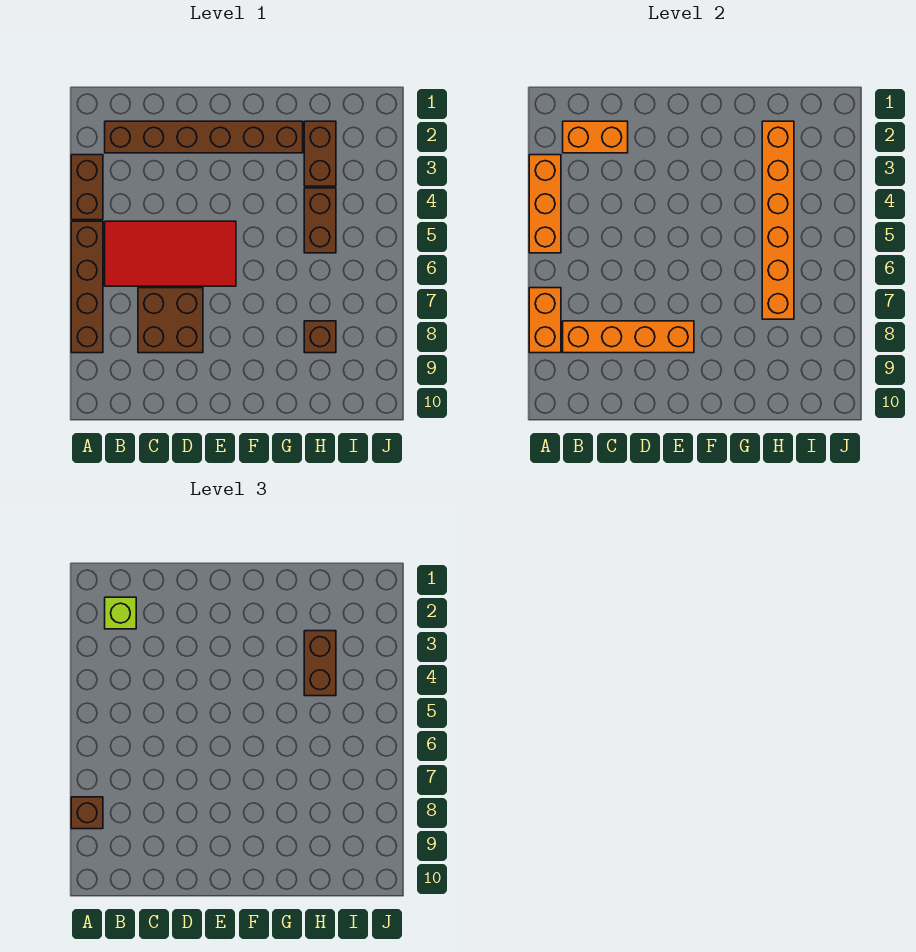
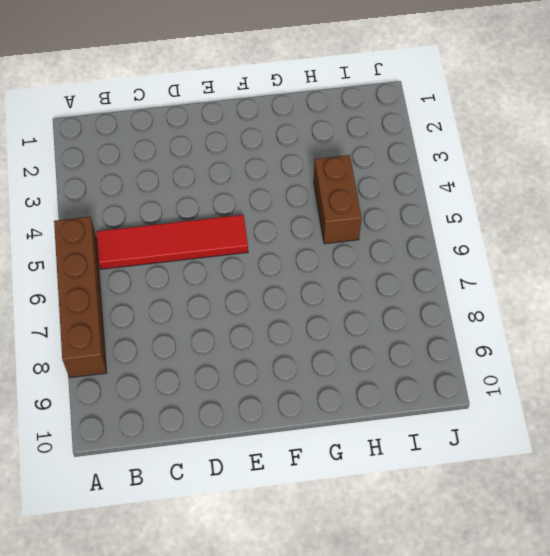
red tile B5:E5 level 1 -> red tile B5:E6 level 1
none -> brown brick A3:A4 level 1
none -> brown brick B2:G2 level 1
none -> brown brick C7:D8 level 1

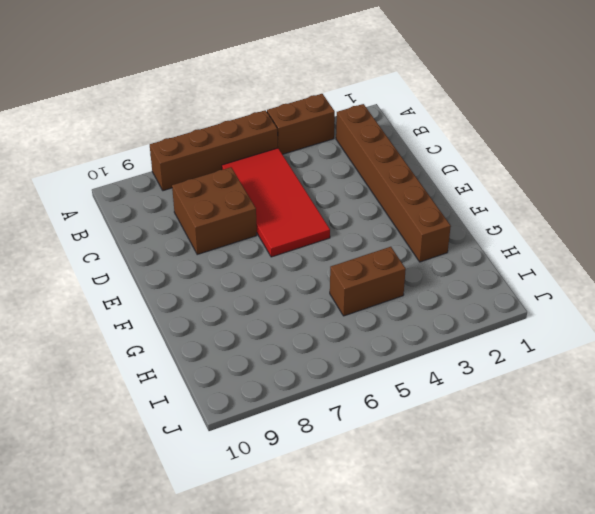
none -> brown brick H2:H3 level 1
none -> brown brick H8 level 1
none -> orange brick A3:A5 level 2

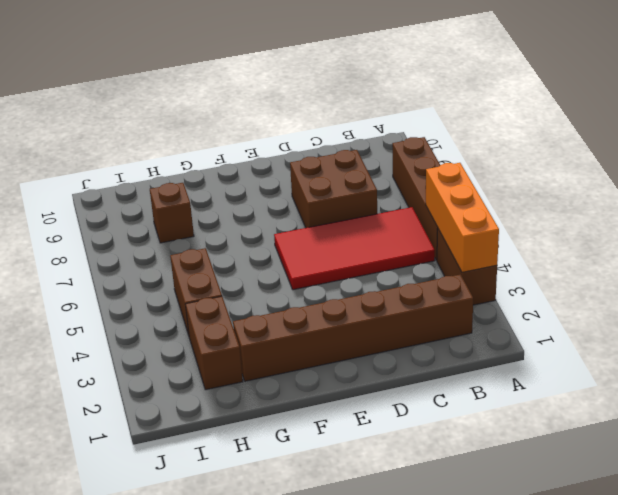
none -> orange brick A7:A8 level 2
none -> orange brick B2:C2 level 2
none -> orange brick B8:E8 level 2

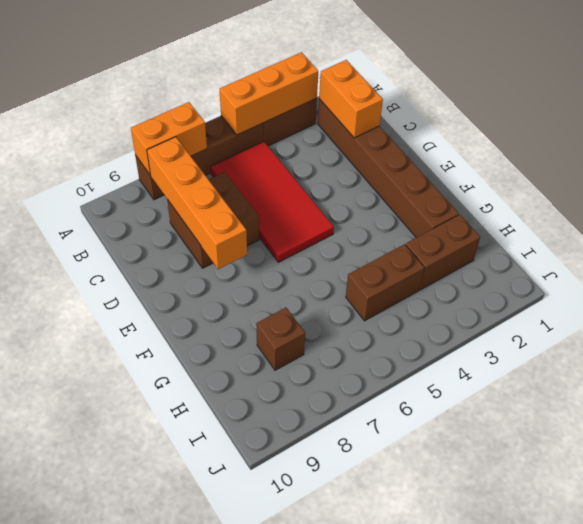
none -> orange brick H2:H7 level 2
none -> brown brick A8 level 3
none -> lime brick B2 level 3

